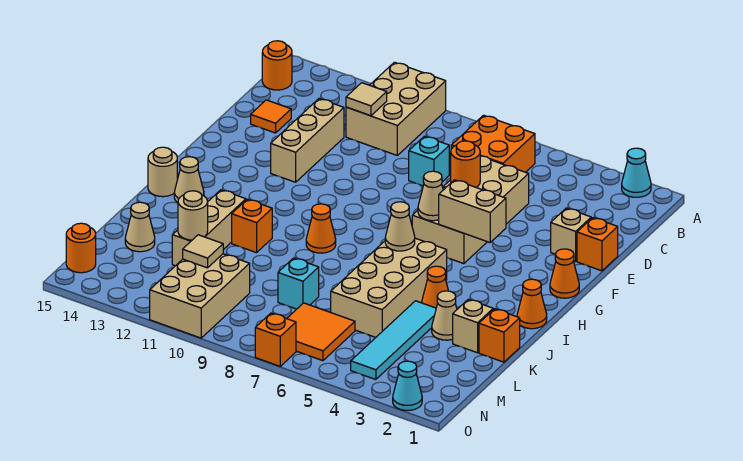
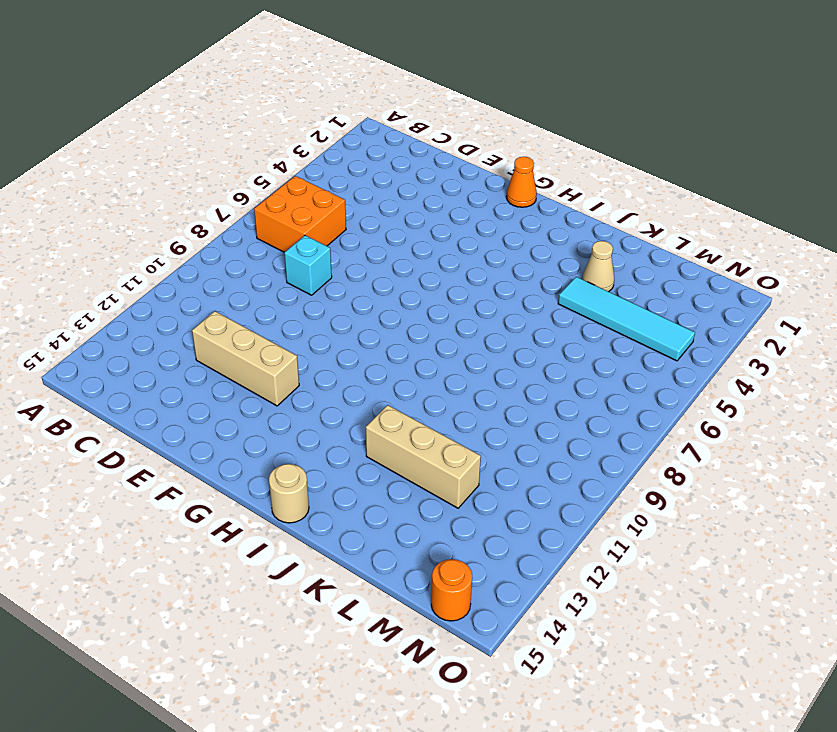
none -> cyan cone A2 level 1
none -> tan brick A10:C11 level 1
none -> orange round brick B15 level 1
none -> tan brick D5:G6 level 1

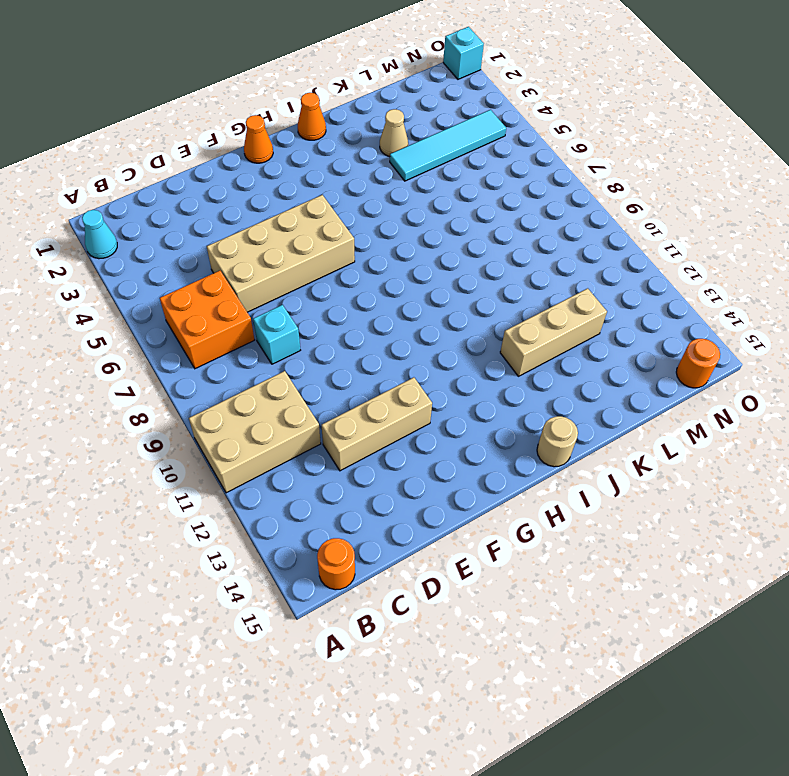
cyan brick O1 level 1 -> cyan brick L8 level 1
none -> orange tile D14 level 1
none -> orange brick E1 level 1
none -> tan brick E2 level 1
none -> tan brick I5:L6 level 1

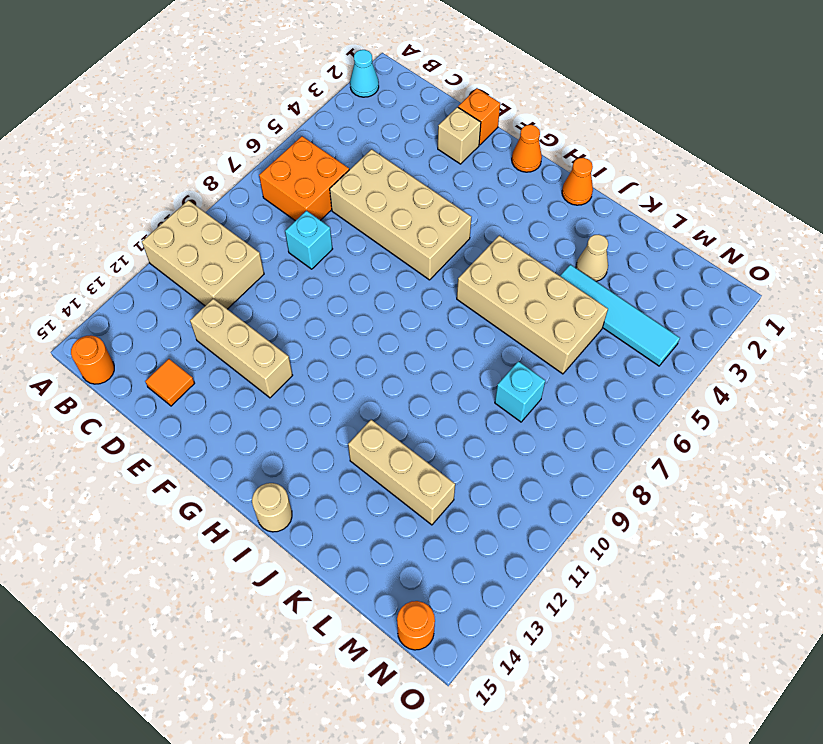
none -> orange cone I9 level 1
none -> tan cone I14 level 1
none -> orange cone J4 level 1
none -> orange brick J11 level 1

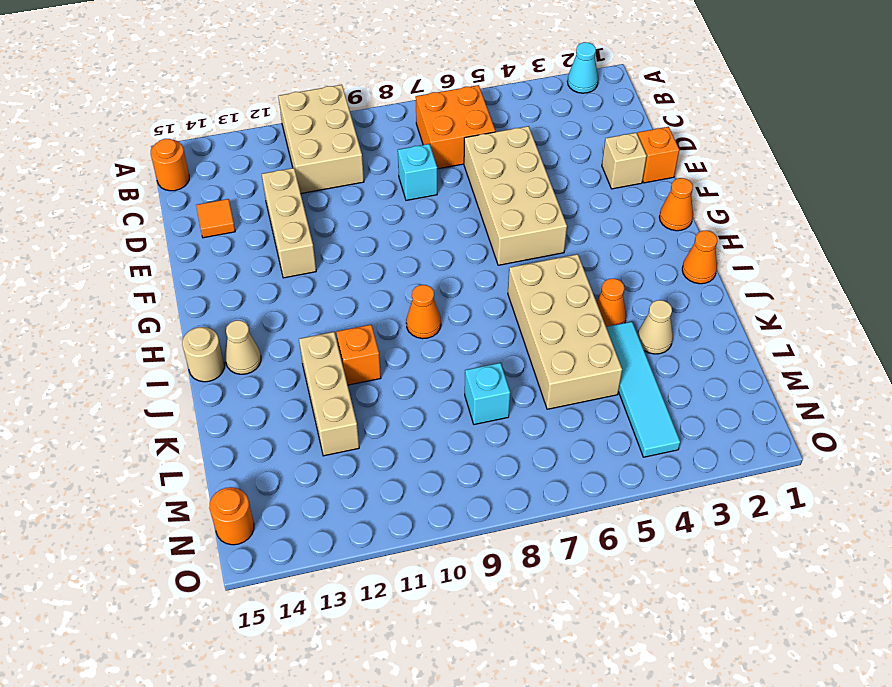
none -> orange brick K1 level 1
none -> tan brick K2 level 1
none -> tan cone L14 level 1
none -> orange tile M6:N7 level 1

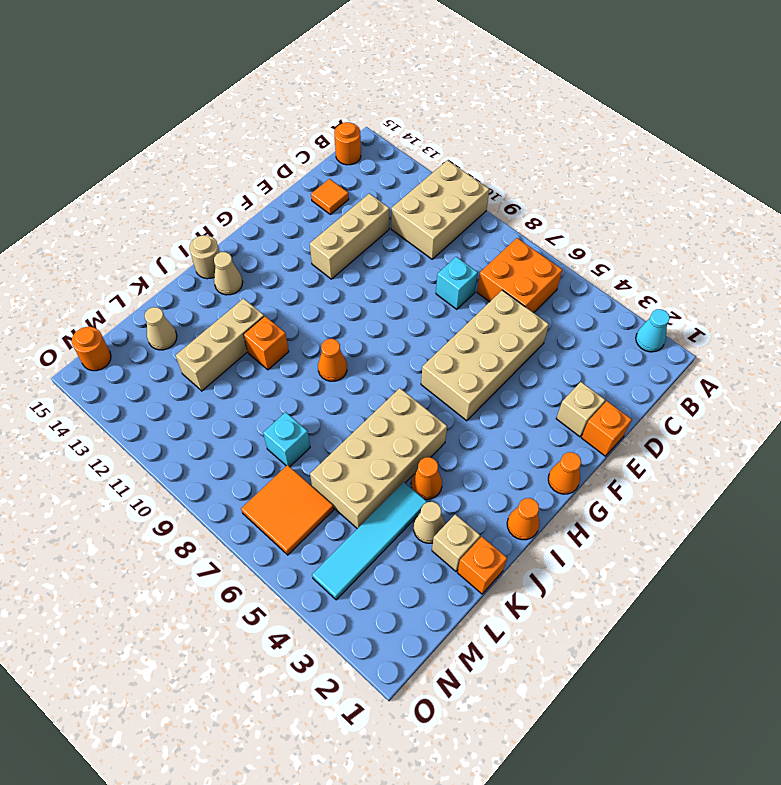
none -> tan brick M10:O11 level 1
none -> cyan cone O2 level 1
none -> orange brick O7 level 1
none -> tan tile C11 level 2

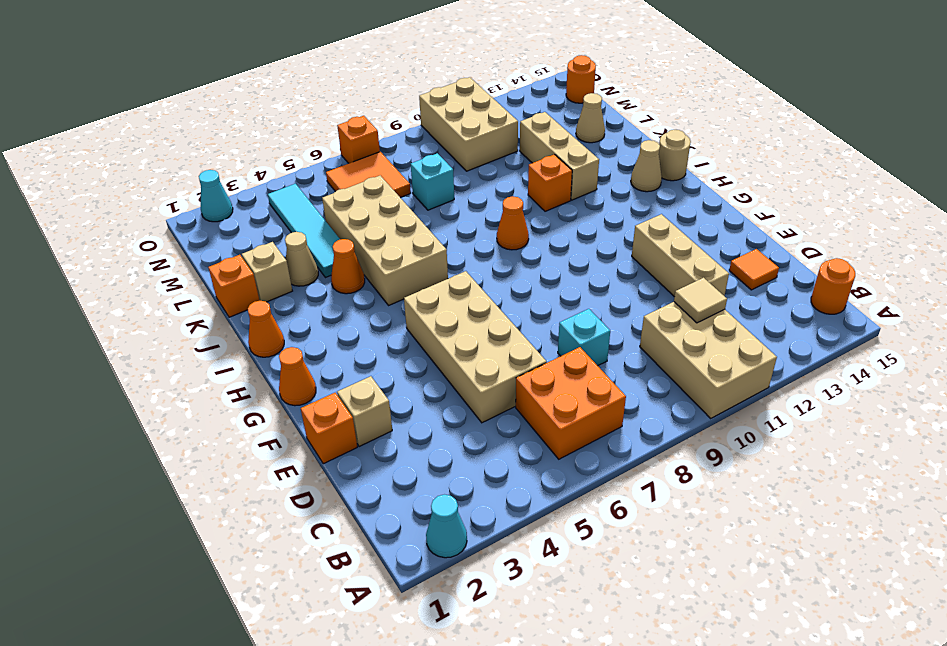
none -> orange round brick E6 level 2
none -> tan brick G4:G5 level 2
none -> tan cone G6 level 2
none -> tan cone I6 level 2

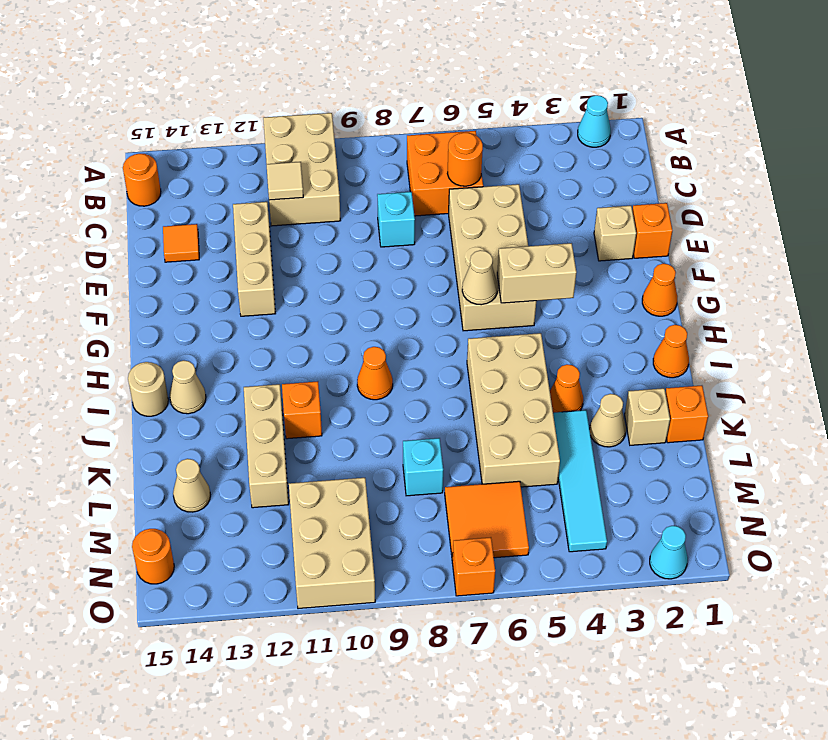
orange round brick C6 level 2 -> orange round brick E6 level 2
none -> tan cone I6 level 2
none -> tan round brick L12 level 2
none -> tan tile M11 level 2

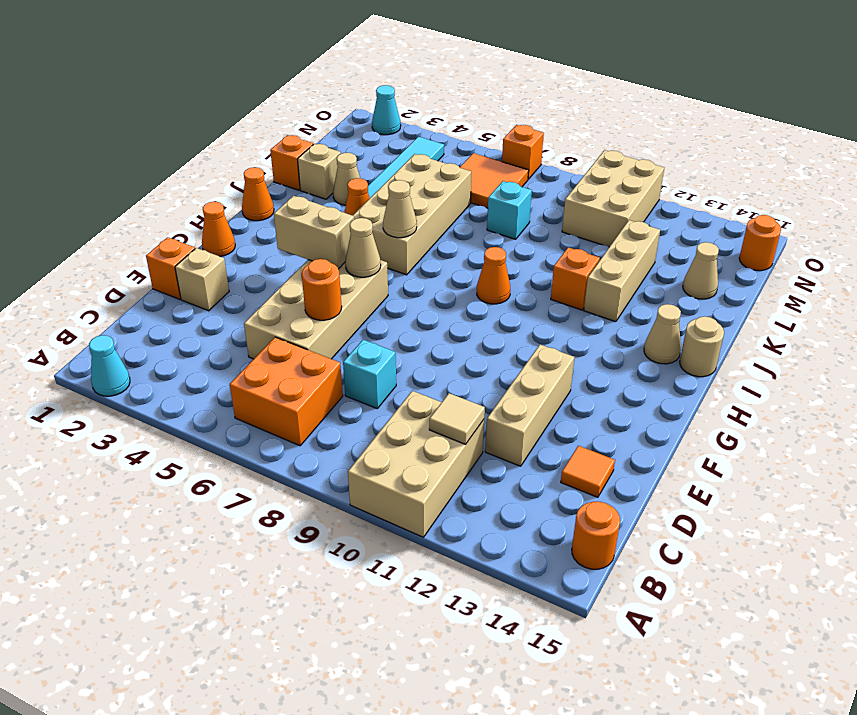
none -> tan round brick L12 level 2
none -> tan tile M11 level 2

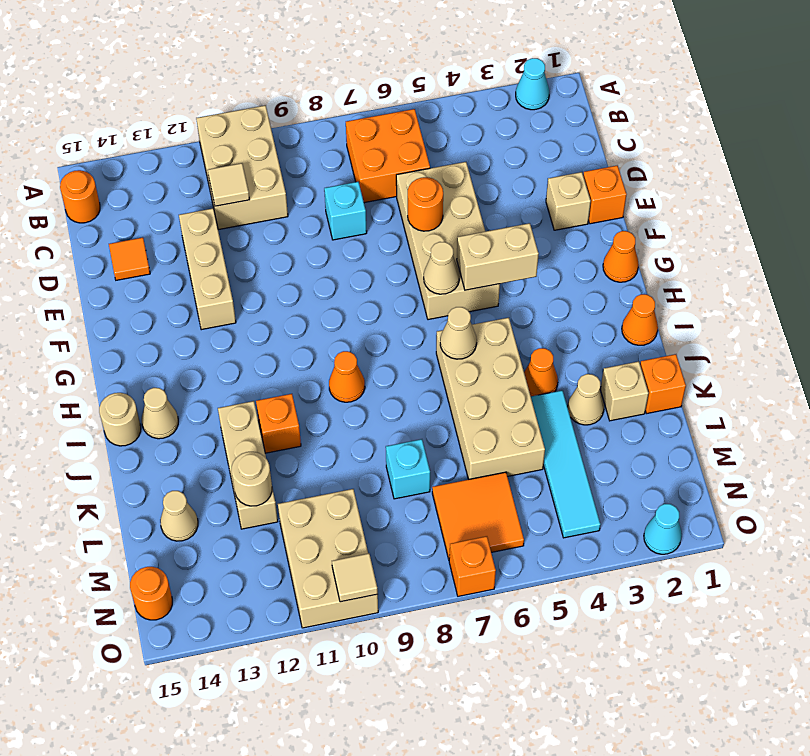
tan tile O10 level 2 -> tan tile M11 level 2

